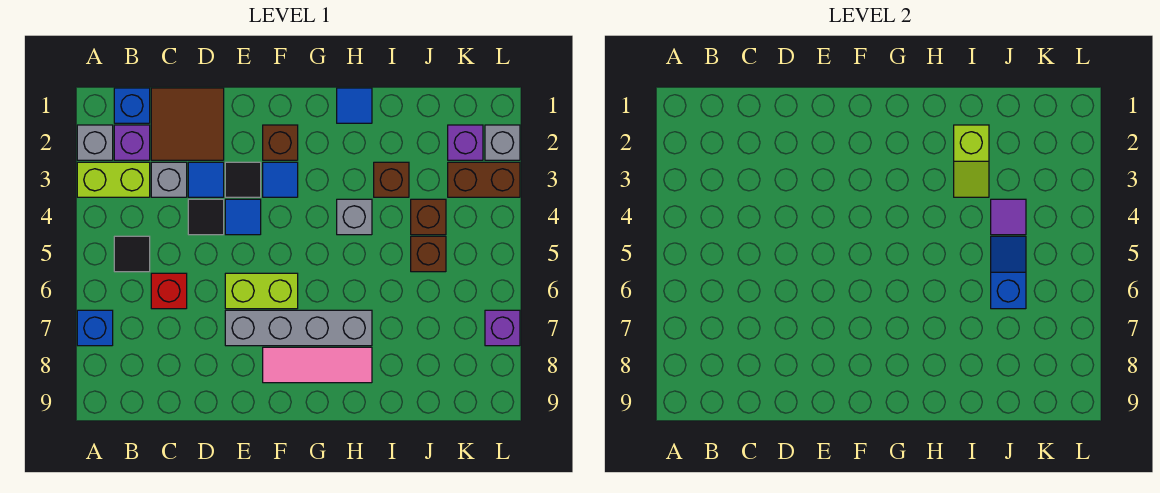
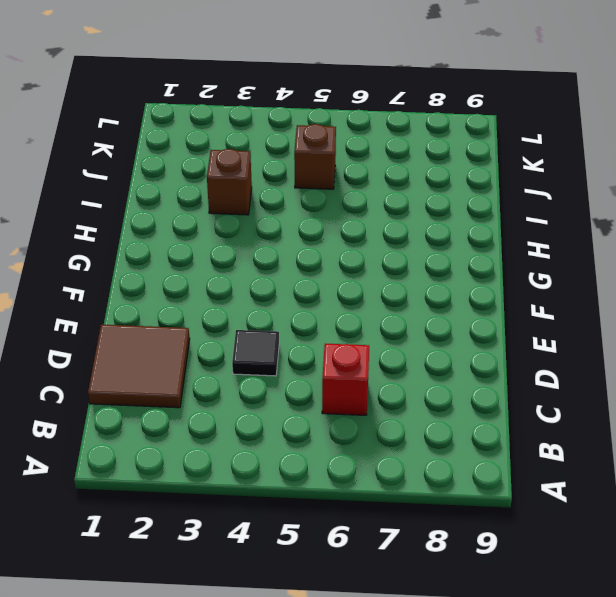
none -> grey brick A2 level 1
none -> lime brick A3:B3 level 1
none -> blue brick A7 level 1
none -> blue brick B1 level 1

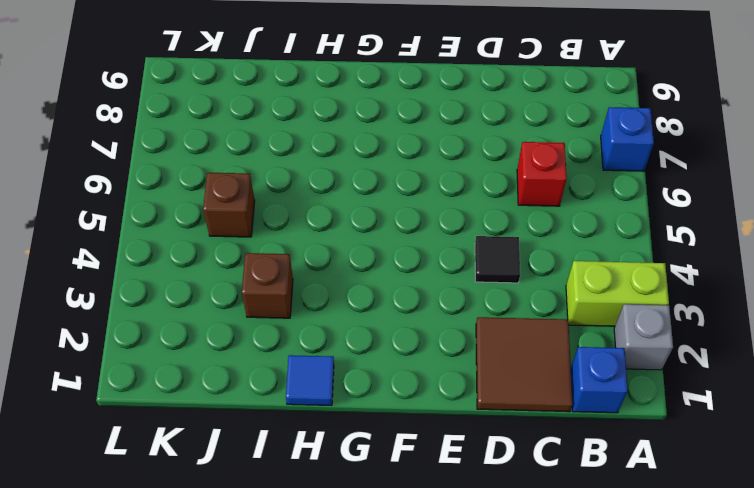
none -> purple brick B2 level 1
none -> black tile B5 level 1
none -> grey brick C3 level 1
none -> blue tile D3 level 1

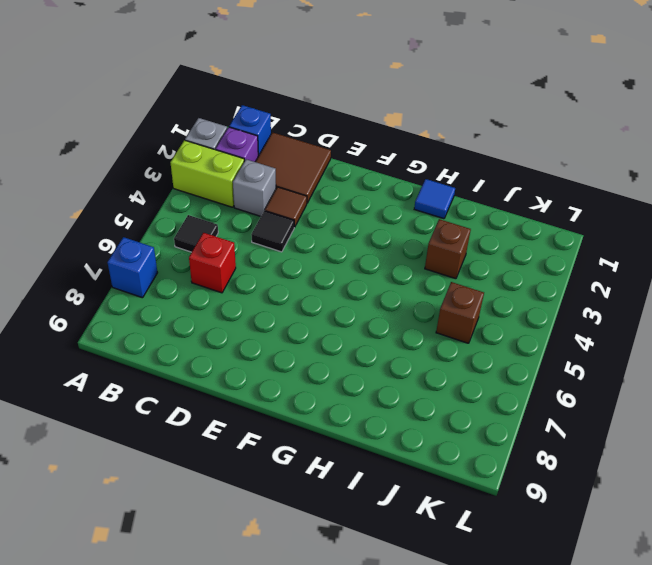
brown tile D3 level 1 -> blue tile D3 level 1
none -> black tile E3 level 1
none -> blue tile E4 level 1
none -> lime brick E6:F6 level 1
none -> grey brick E7:H7 level 1

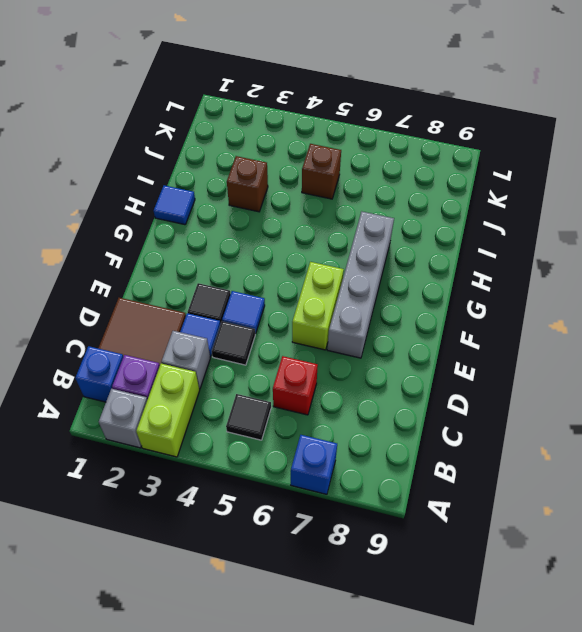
none -> brown brick F2 level 1
none -> blue tile F3 level 1
none -> pink tile F8:H8 level 1
none -> grey brick H4 level 1

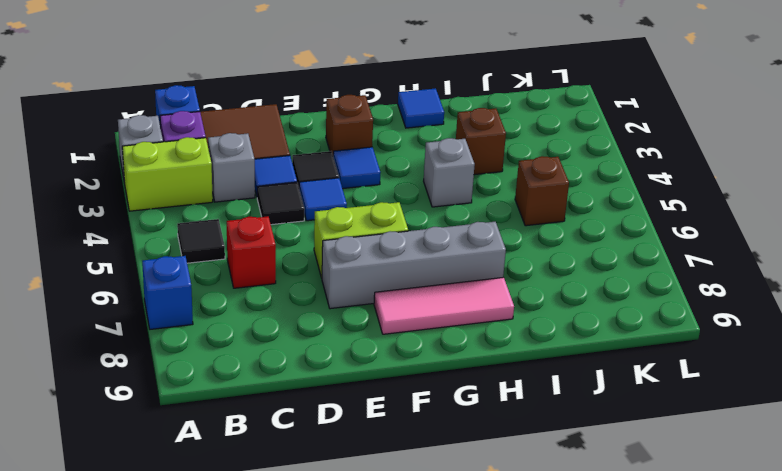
none -> brown brick J4 level 1
none -> purple brick K2 level 1
none -> brown brick K3:L3 level 1
none -> grey brick L2 level 1

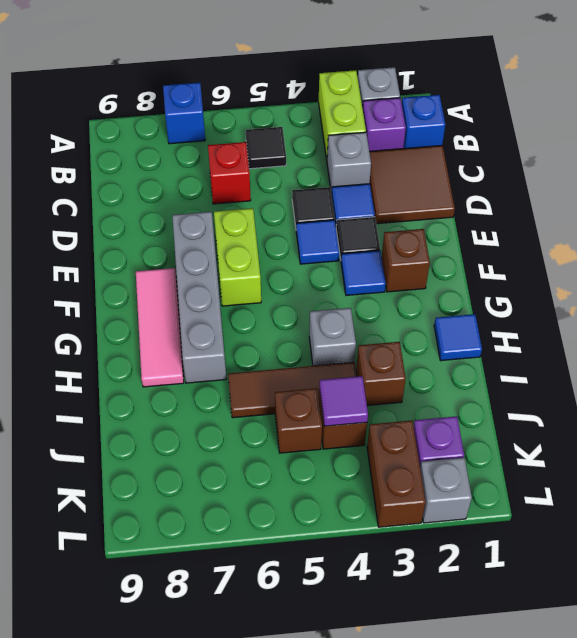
brown tile I4:I6 level 1 -> none
none -> purple brick L7 level 1
none -> lime slope I2:I3 level 2 top 2
none -> blue slope J5:J6 level 2 top 6

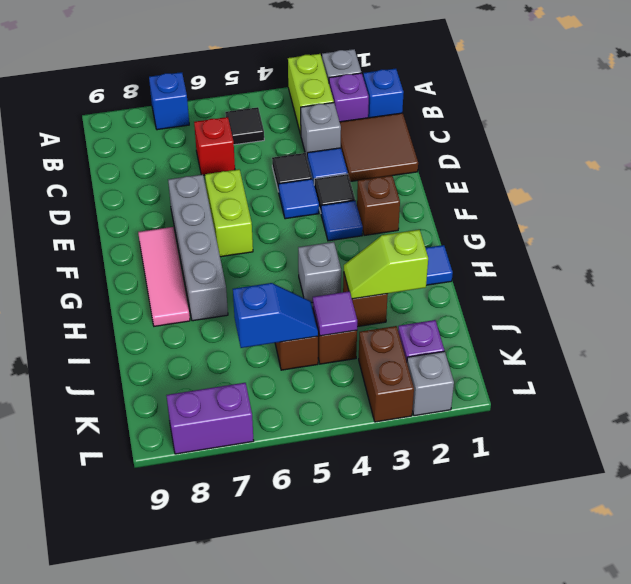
purple brick L7:L8 level 1 -> purple brick L7 level 1

